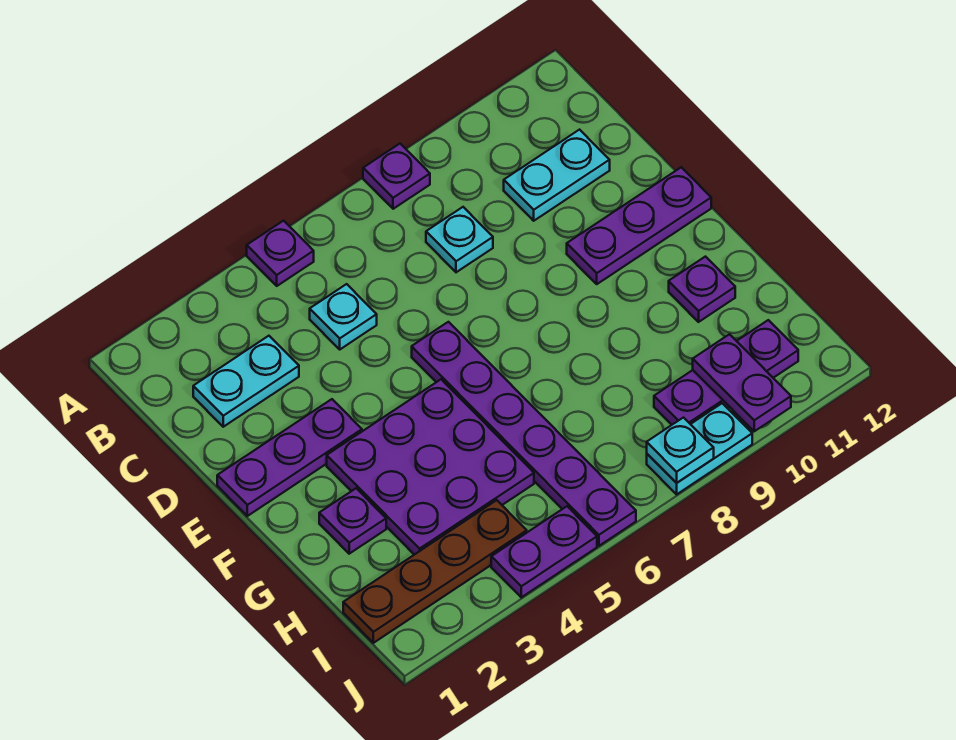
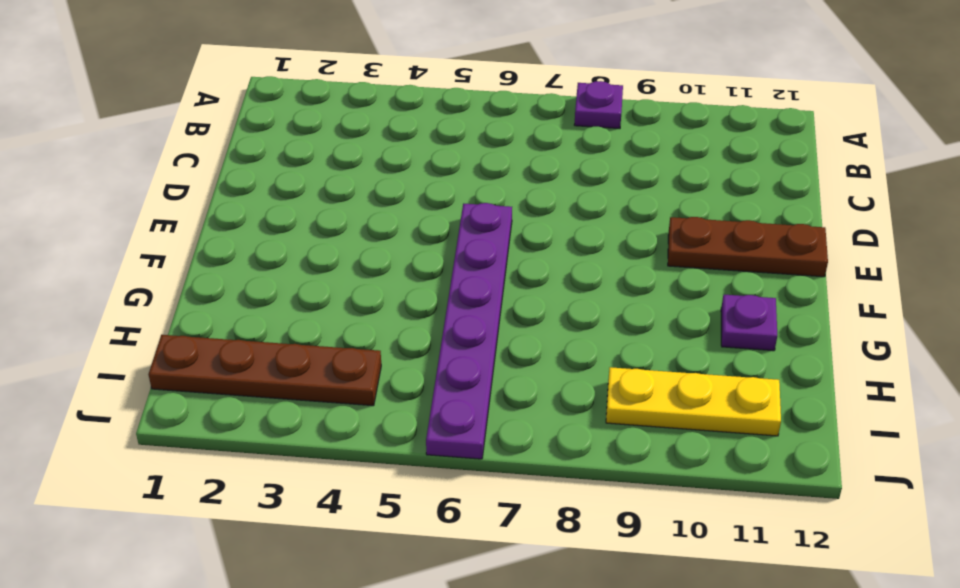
brown plate E10:E12 level 1 -> purple plate E10:E12 level 1
yellow plate I9:I11 level 1 -> purple plate I9:I11 level 1
none -> purple plate A5 level 1
none -> cyan plate C2:C3 level 1
none -> cyan plate C5 level 1

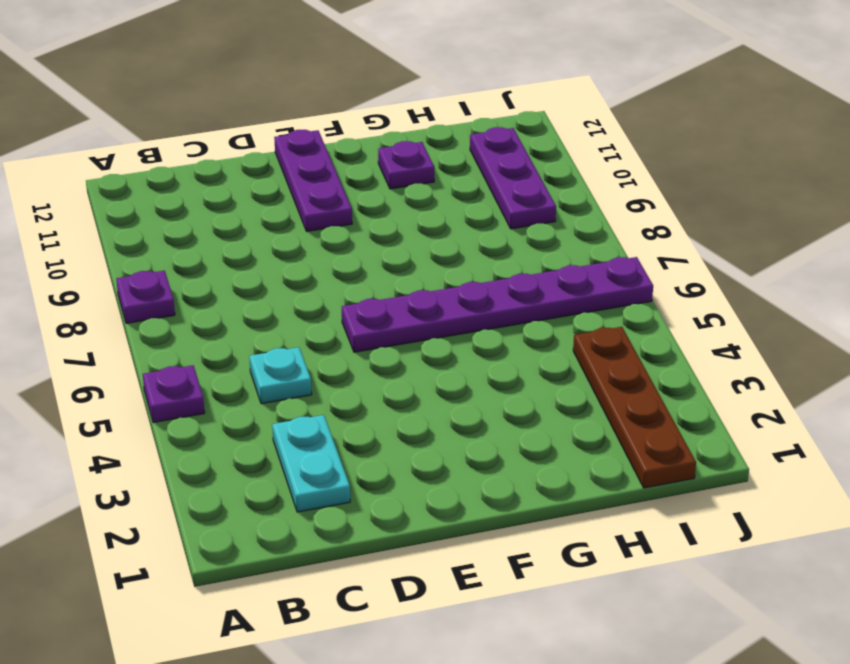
none -> cyan plate C8 level 1
none -> cyan plate C10:C11 level 1
none -> purple plate E1:E3 level 1

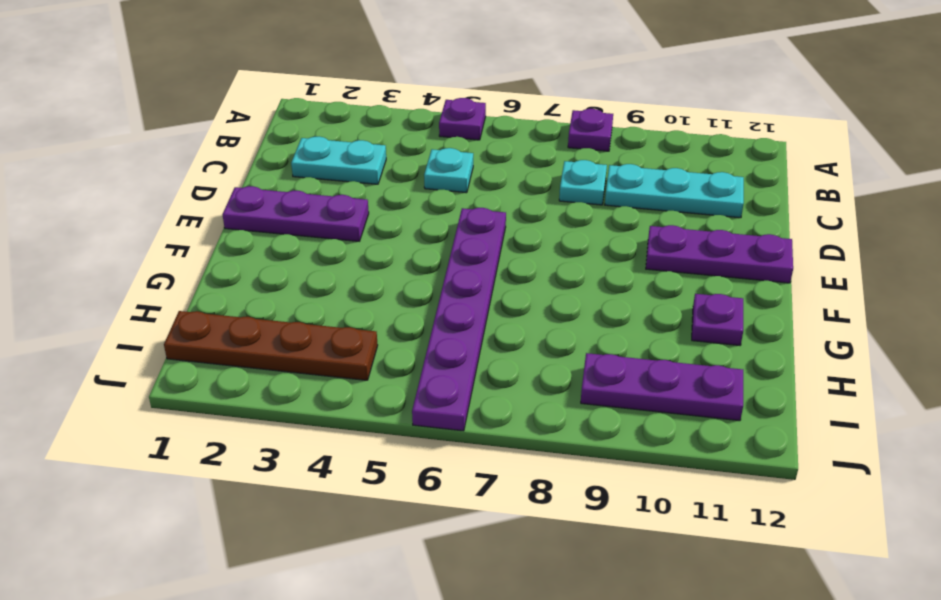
cyan plate C9:C11 level 1 -> cyan plate C10:C11 level 1
none -> purple plate F3:H5 level 1
none -> purple plate G2 level 1
none -> purple plate J4:J5 level 1

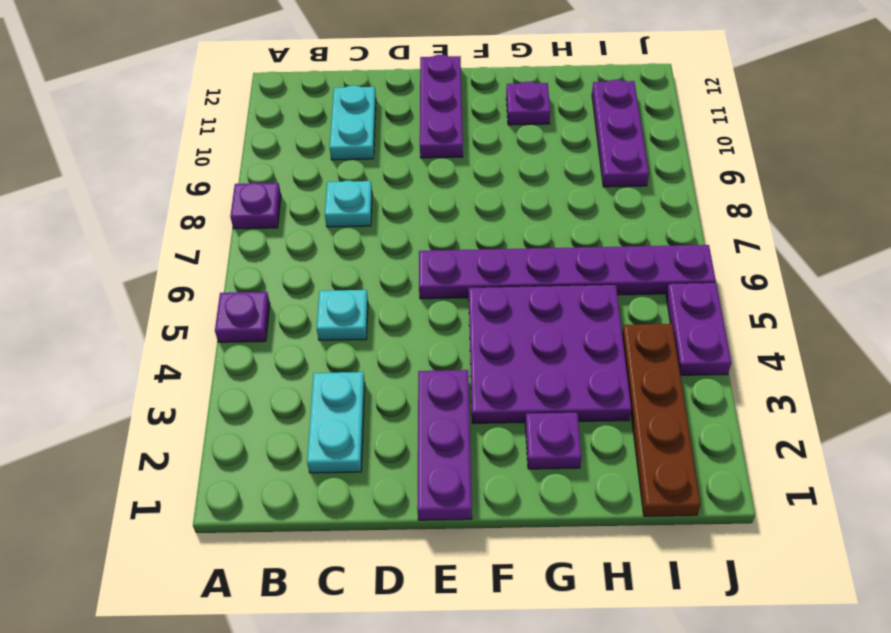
none -> cyan plate J8:J9 level 1
none -> purple plate I10:J10 level 2
none -> cyan plate J8 level 2

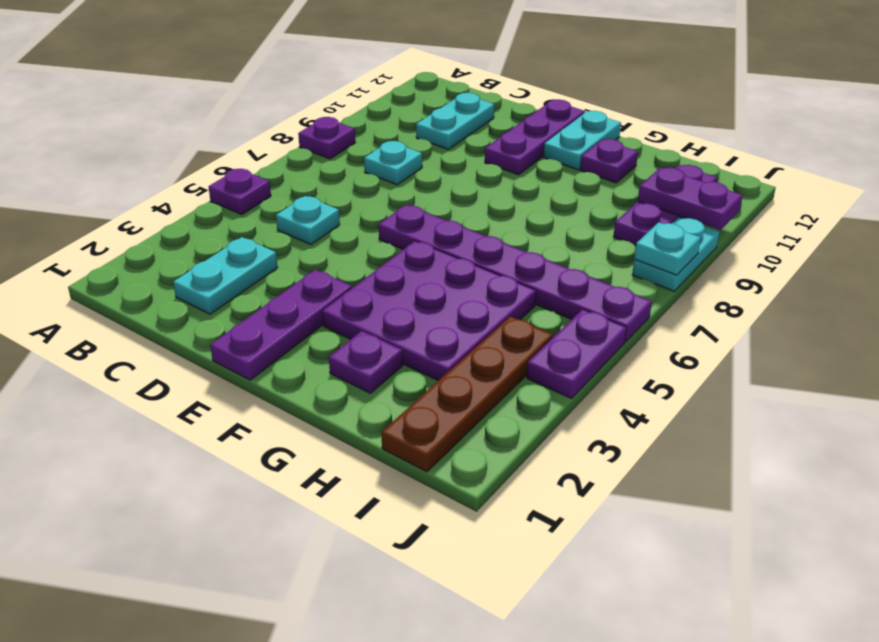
cyan plate F11:F12 level 1 -> none

